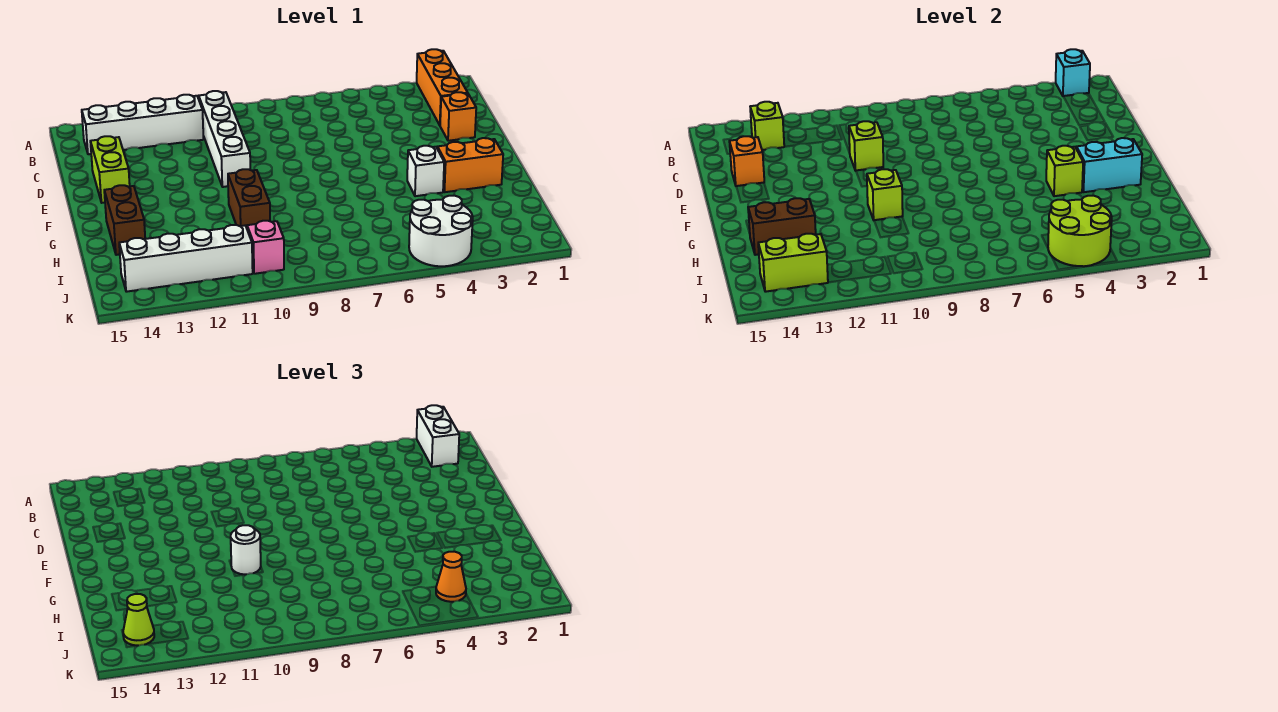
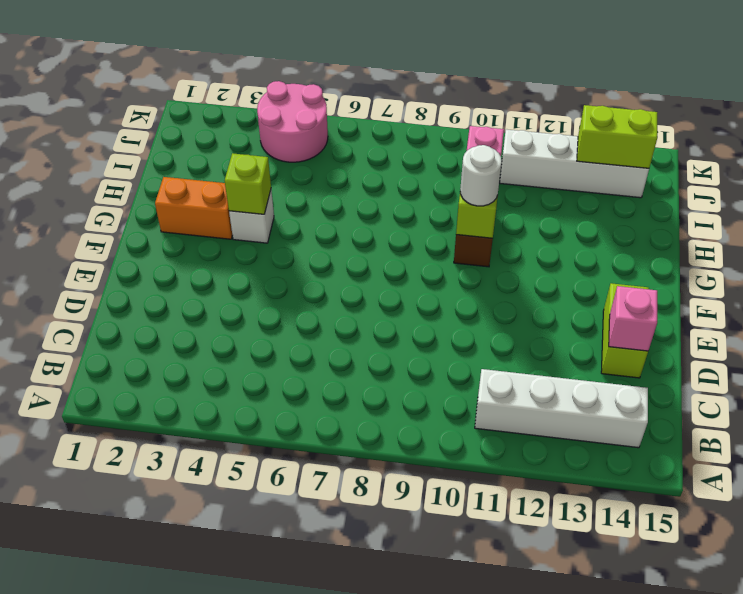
pink brick D14 level 2 -> orange brick D14 level 2
pink round brick J4:K5 level 1 -> white round brick J4:K5 level 1
none -> orange brick A2:C2 level 1
none -> white brick B10:E10 level 1
none -> orange brick D2 level 1

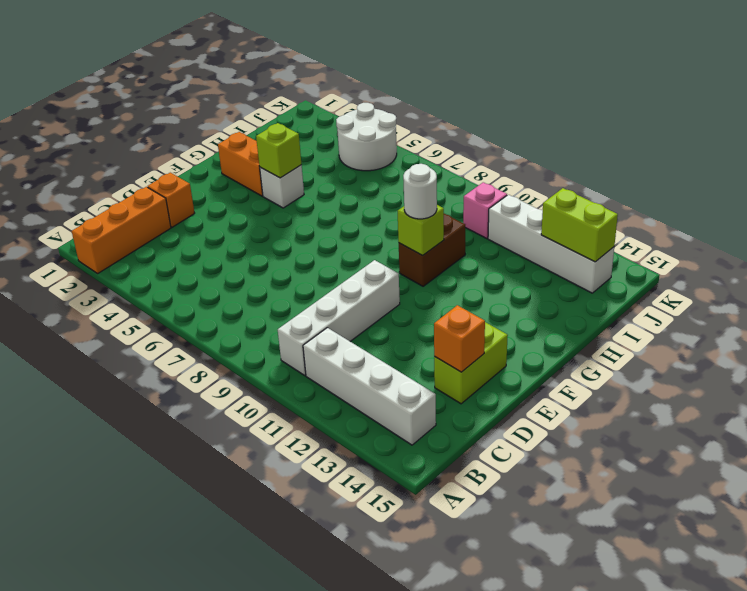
none -> brown brick G14:H14 level 1
none -> cyan brick A2 level 2
none -> lime brick B13 level 2

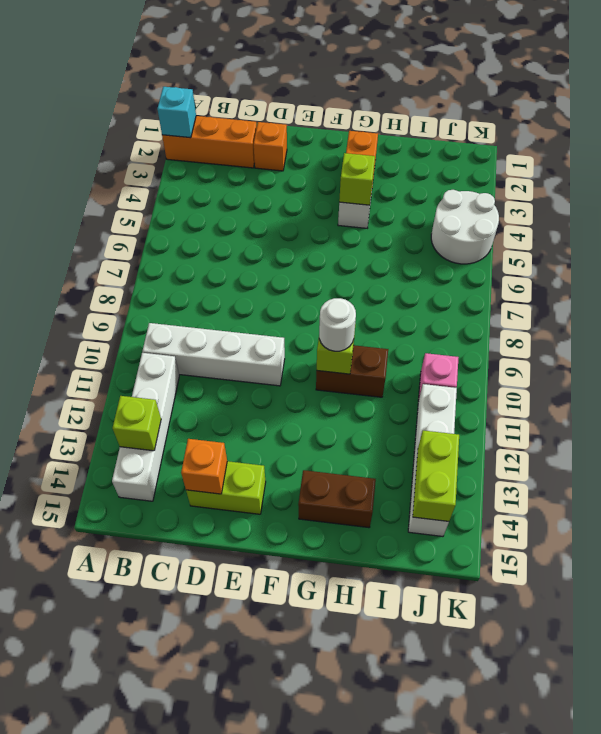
none -> lime brick D10 level 2
none -> cyan brick G2:G3 level 2
none -> brown brick H13:H14 level 2

